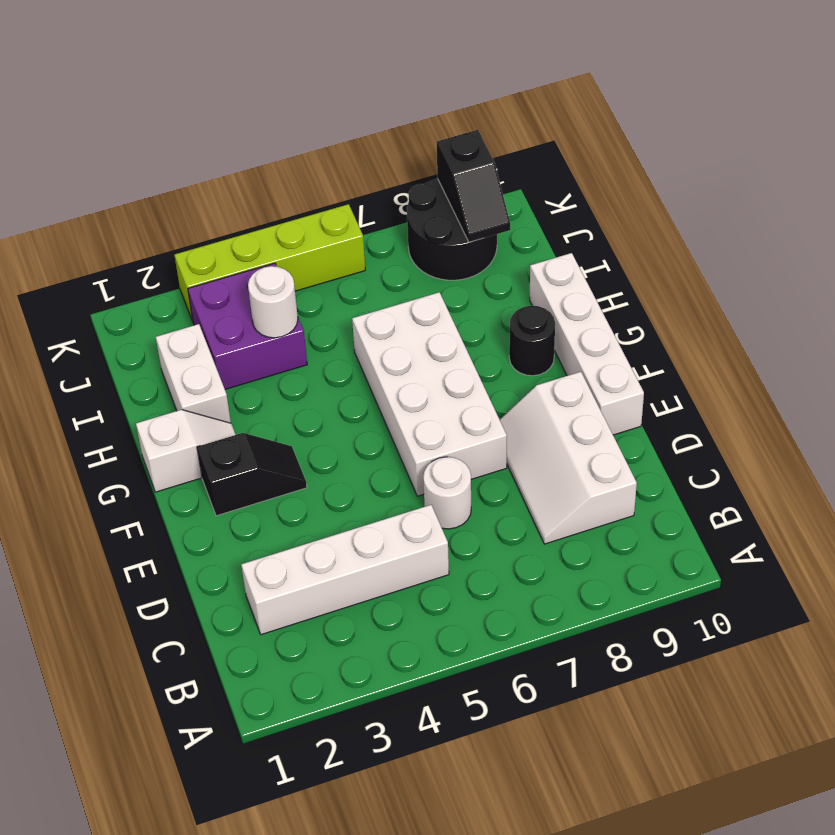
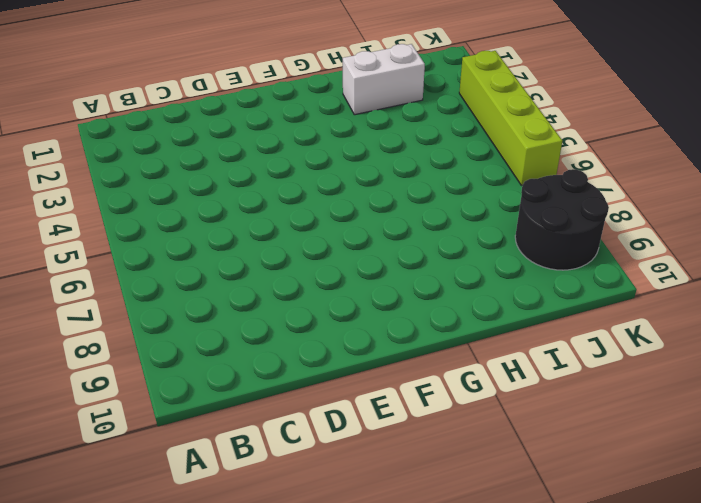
none -> white brick C2:C5 level 1
none -> white slope C8:E9 level 1 top 9
none -> white round brick D6 level 1

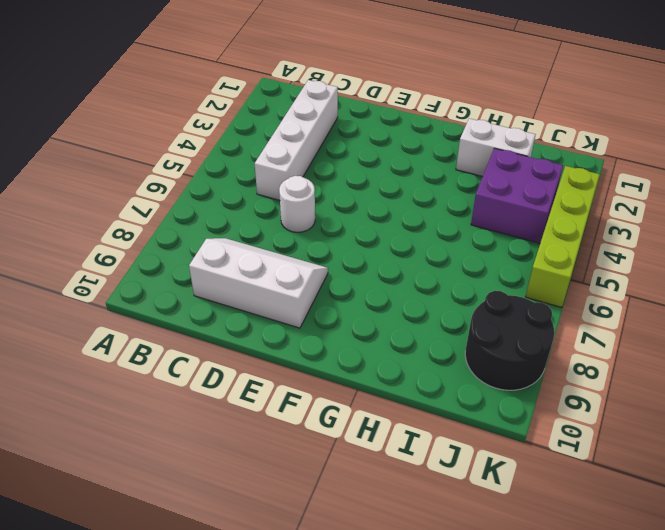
none -> white brick E6:H7 level 1
none -> white brick E10:H10 level 1
none -> black slope F2:F3 level 1 top 2

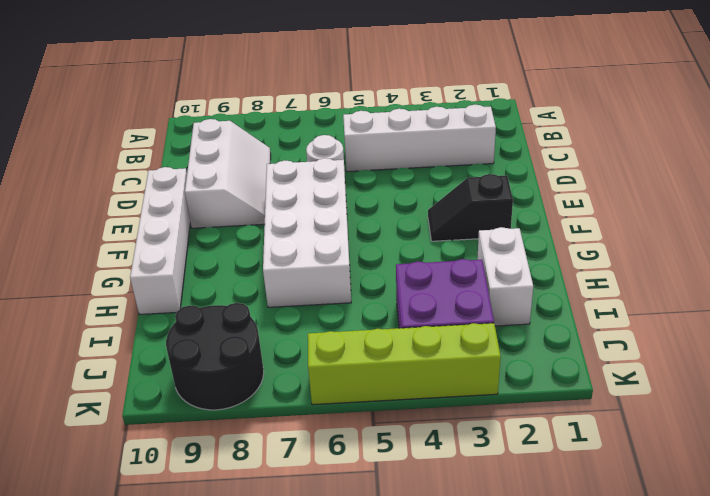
none -> white slope G1:G2 level 1 top 1
none -> black round brick G9 level 1
none -> white round brick I4 level 2

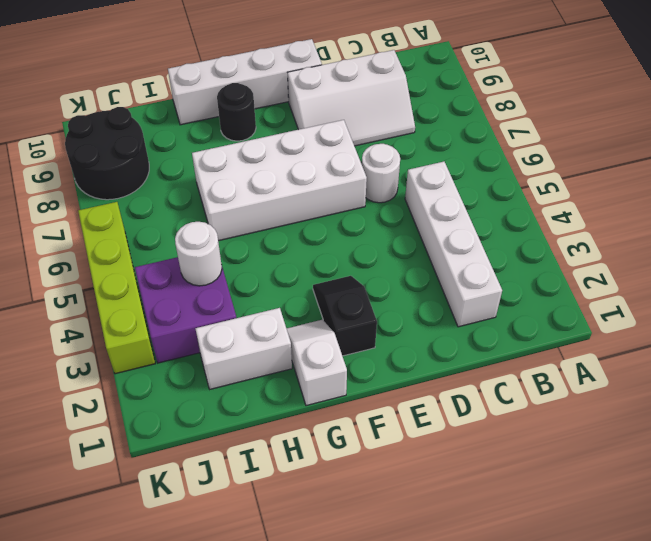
none -> black slope J9:K9 level 2 top K

